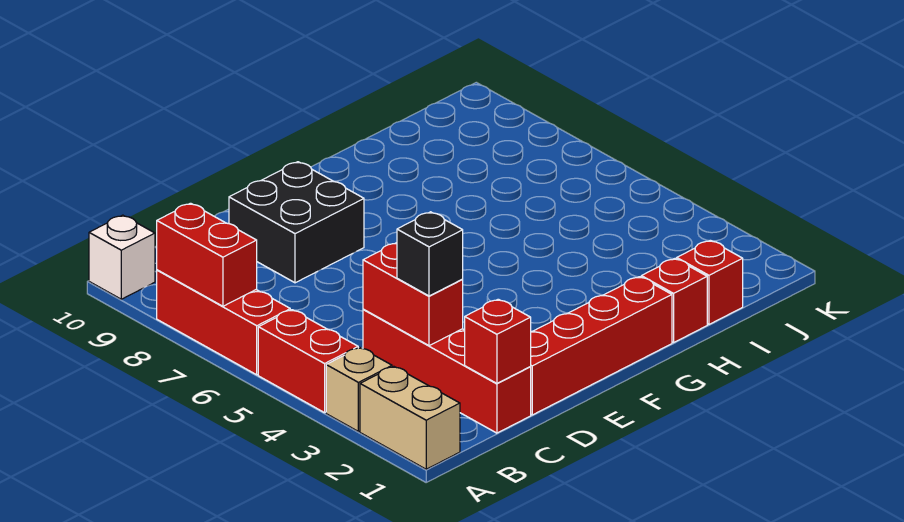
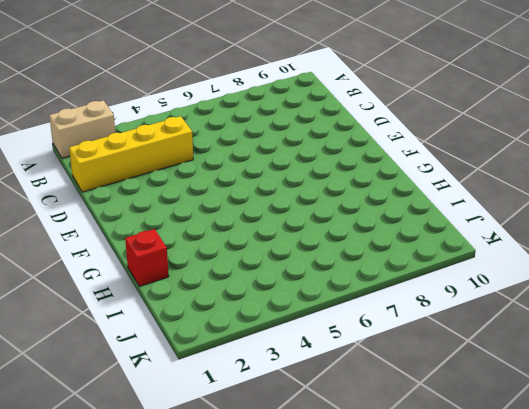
yellow brick C1:C4 level 1 -> red brick C1:C4 level 1
none -> tan brick A3 level 1
none -> red brick A4:A5 level 1
none -> red brick A6:A8 level 1

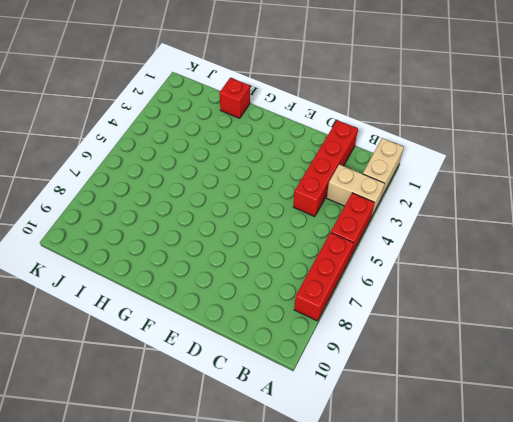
tan brick A3:B3 level 1 -> tan brick A3 level 1
none -> white brick A10 level 1
none -> red brick D1:G1 level 1
none -> black brick D8:E9 level 1

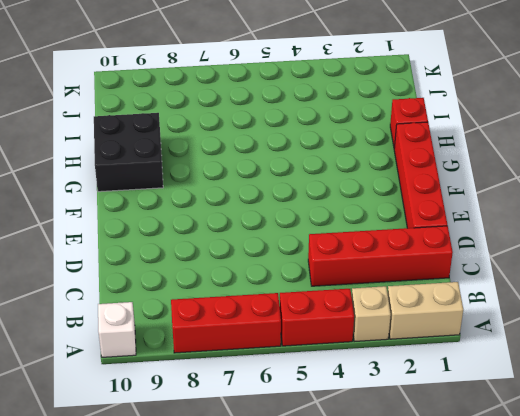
black brick G9:H10 level 1 -> black brick D8:E9 level 1
none -> red brick I1 level 1
none -> red brick A7:A8 level 2
none -> red brick C1 level 2

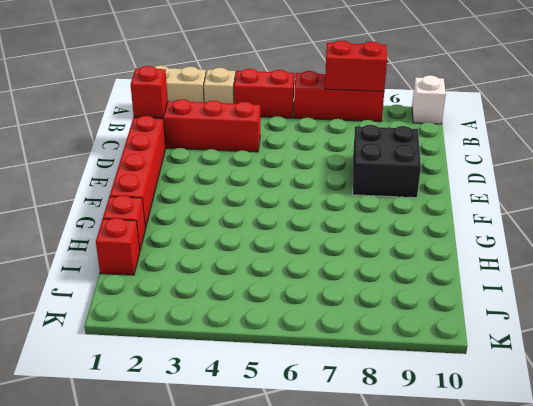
none -> red brick C3:C4 level 2
none -> black brick C3 level 3

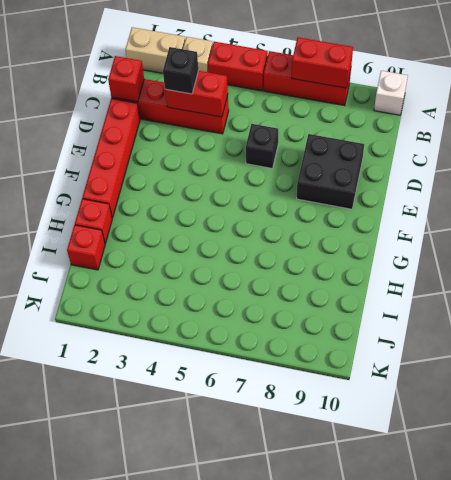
black brick D6 level 1 -> none

